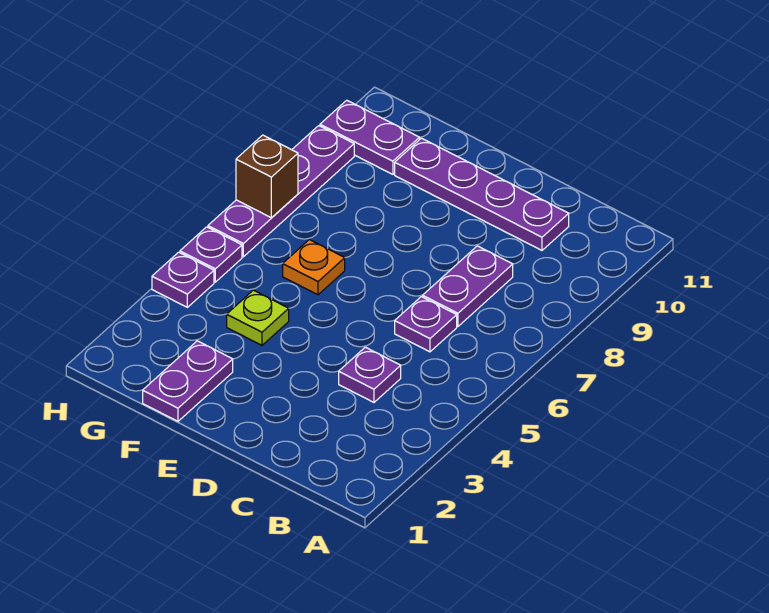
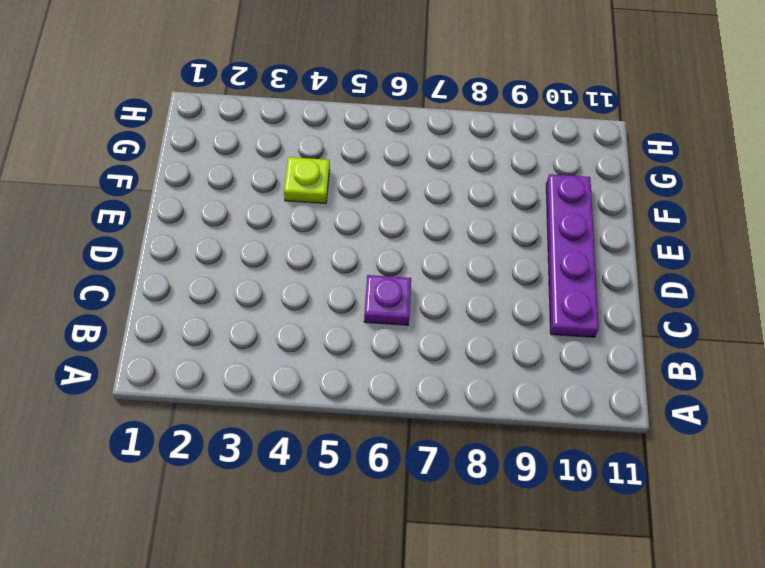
none -> purple plate C4 level 1
none -> purple plate C7:C8 level 1
none -> purple plate F1:F2 level 1

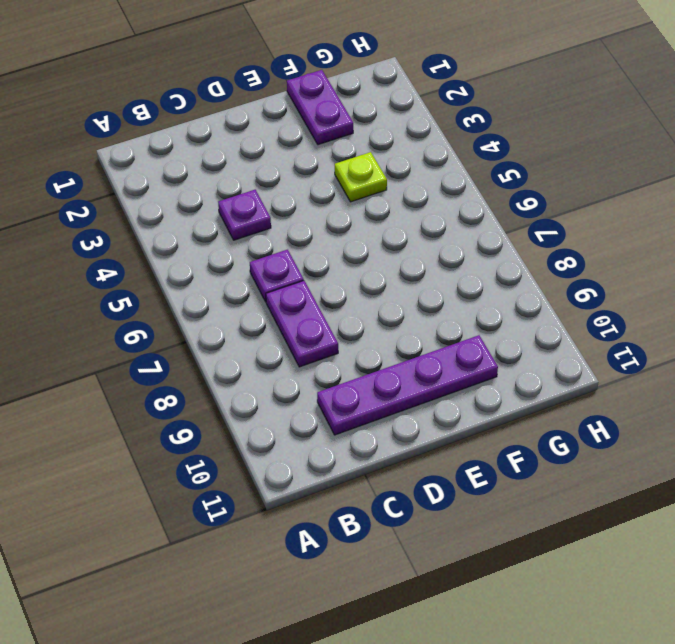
none -> orange plate F6 level 1
none -> purple plate G10:H10 level 1
none -> purple plate H4 level 1

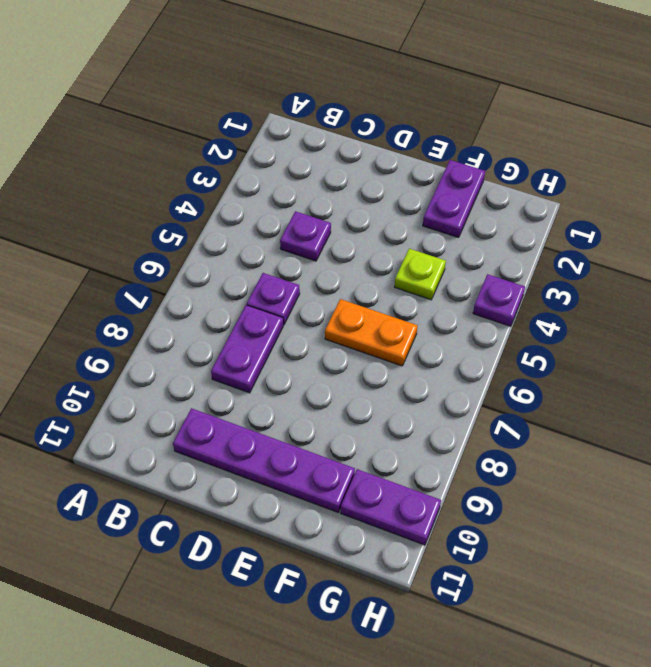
orange plate E6:F6 level 1 -> orange plate F6 level 1
none -> purple plate H5 level 1
none -> purple plate H6:H9 level 1
none -> brown brick H7 level 2

